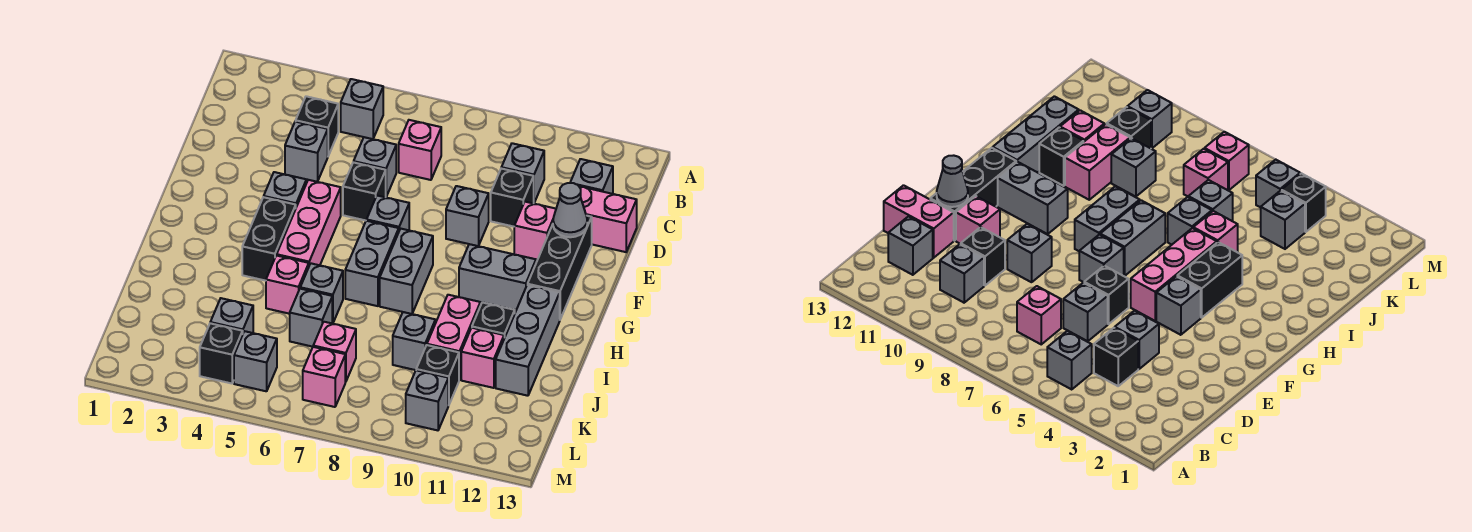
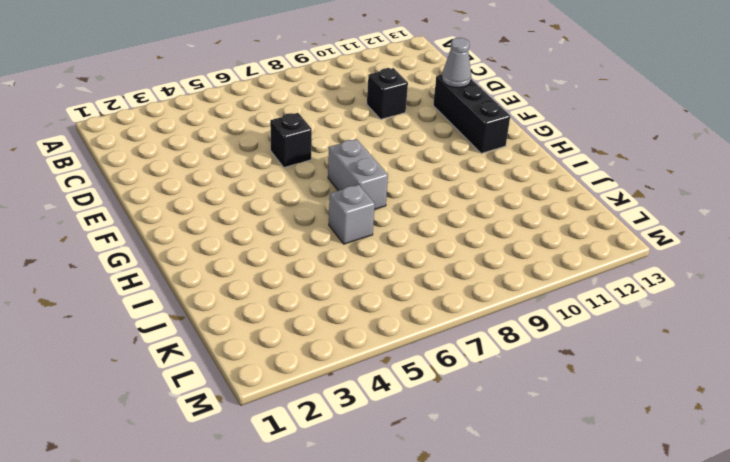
none -> grey brick B5 level 1
none -> black brick C4 level 1
none -> pink brick C7 level 1
none -> grey brick C10 level 1

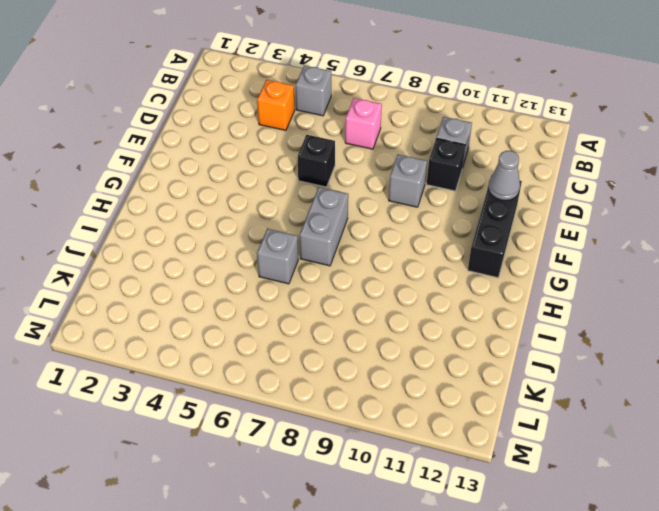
orange brick C4 level 1 -> black brick C4 level 1
none -> grey brick C12 level 1
none -> grey brick D4 level 1
none -> grey brick D6 level 1
none -> pink brick D12:D13 level 1

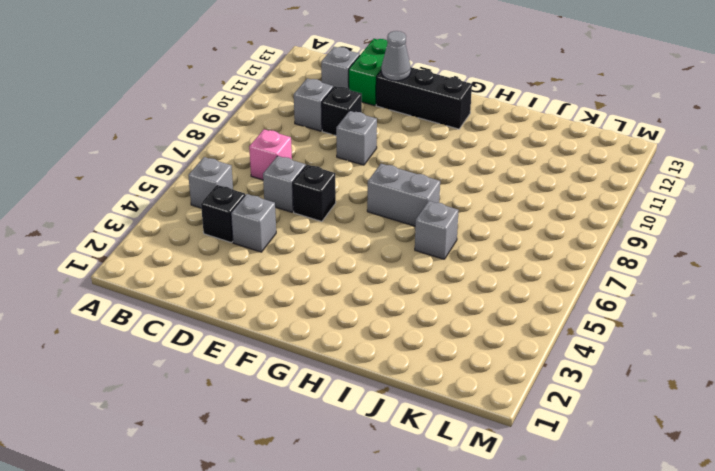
green brick D12:D13 level 1 -> pink brick D12:D13 level 1
none -> pink brick E11 level 1
none -> grey brick F4 level 1
none -> pink brick F5:H5 level 1
none -> grey brick F7 level 1

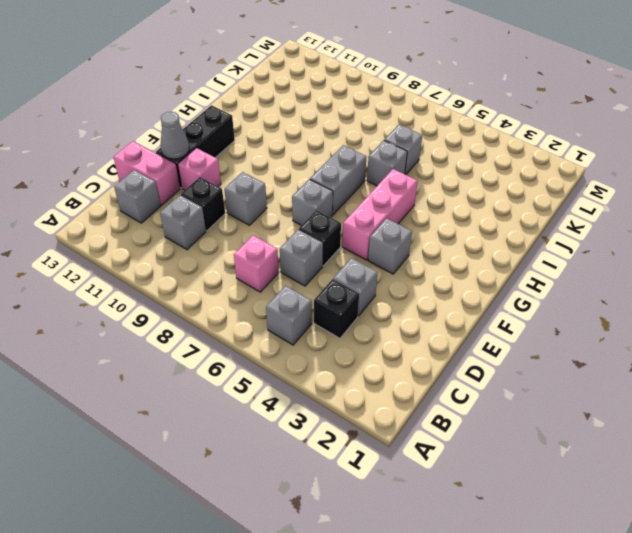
none -> black brick G4:H4 level 1
none -> grey brick G8:H8 level 1
none -> grey brick G10:G11 level 1
none -> grey brick H12:J12 level 1

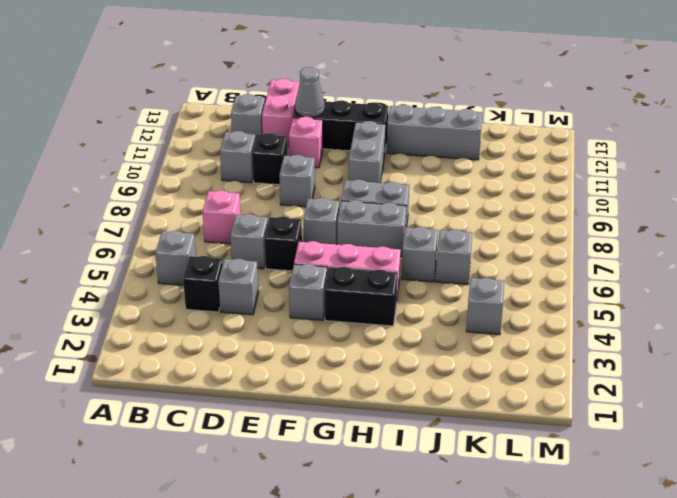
none -> pink brick I5 level 1
none -> pink brick I10:J10 level 1
none -> black brick I11 level 1
none -> grey brick J9 level 1

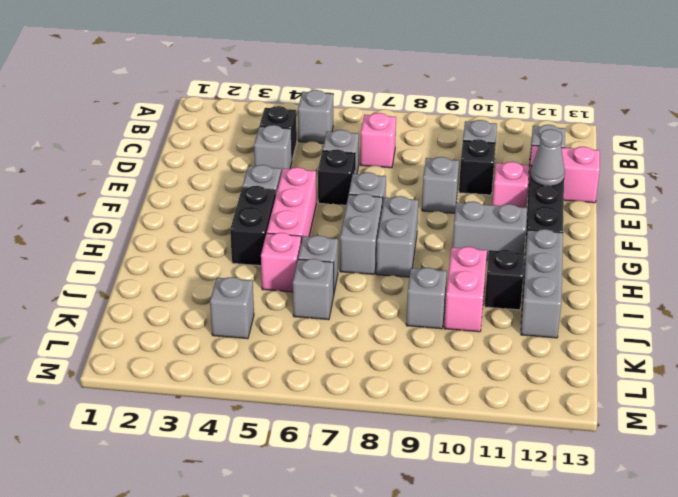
none -> pink brick J11 level 1
none -> pink brick K7 level 1
none -> black brick K10 level 1
none -> black brick L4 level 1

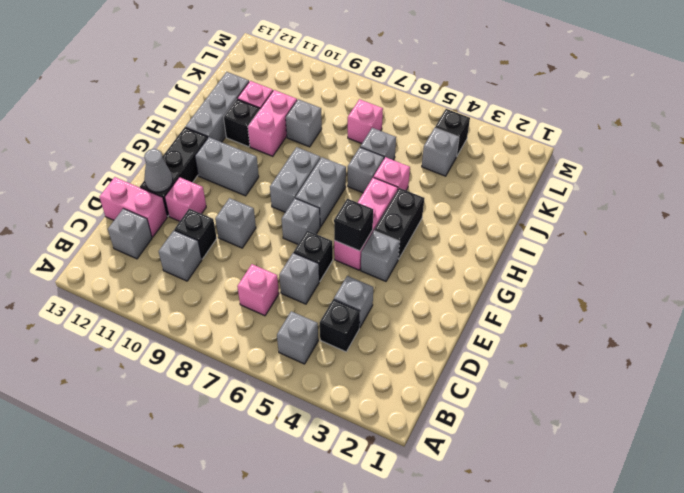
black brick F5 level 2 -> black brick K10 level 1
none -> grey brick L5 level 1
none -> pink brick L7 level 1
none -> grey brick L10 level 1

